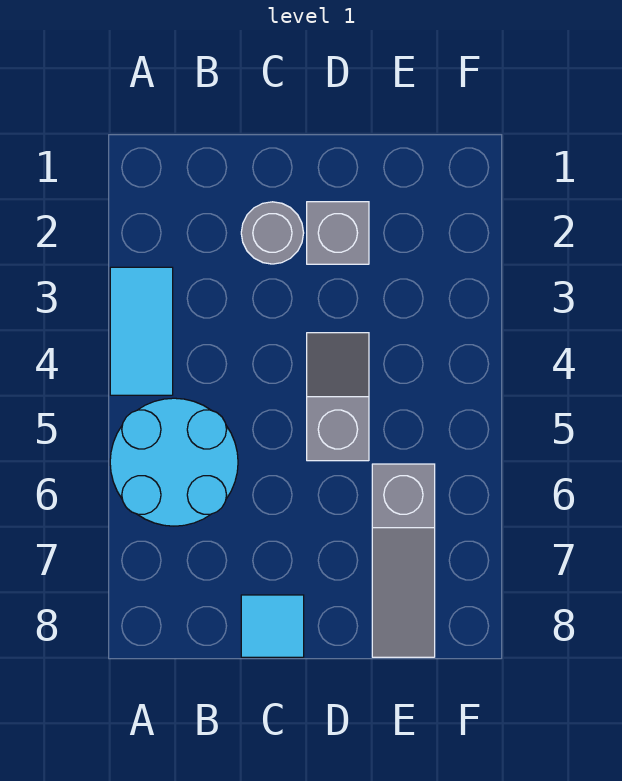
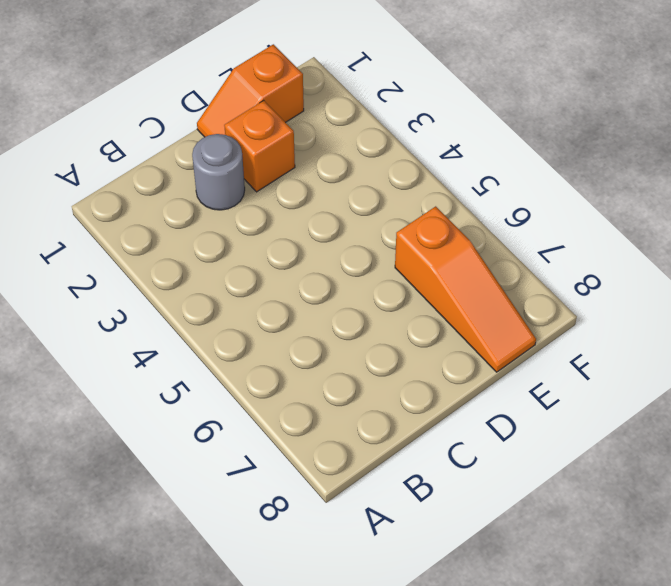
orange slope D1:E1 level 1 top E -> none
orange brick D2 level 1 -> grey brick D2 level 1
orange slope E6:E8 level 1 top 6 -> grey slope E6:E8 level 1 top 6
none -> cyan tile A3:A4 level 1
none -> cyan round brick A5:B6 level 1

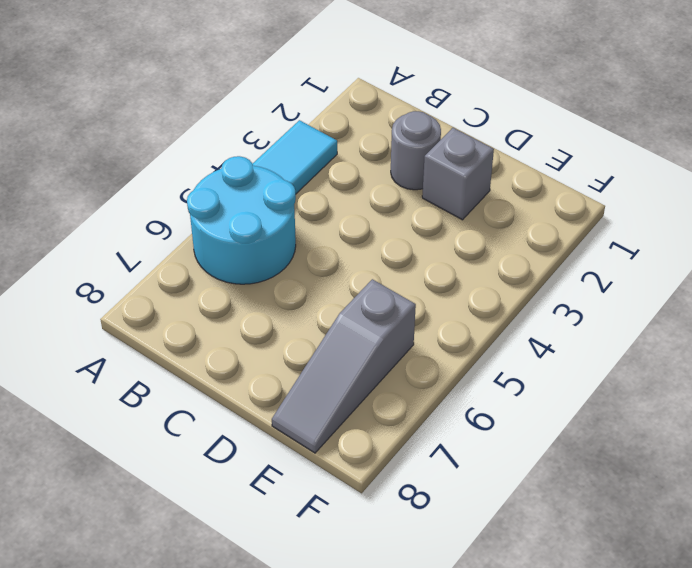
none -> cyan tile C8 level 1
none -> grey slope D4:D5 level 1 top 5

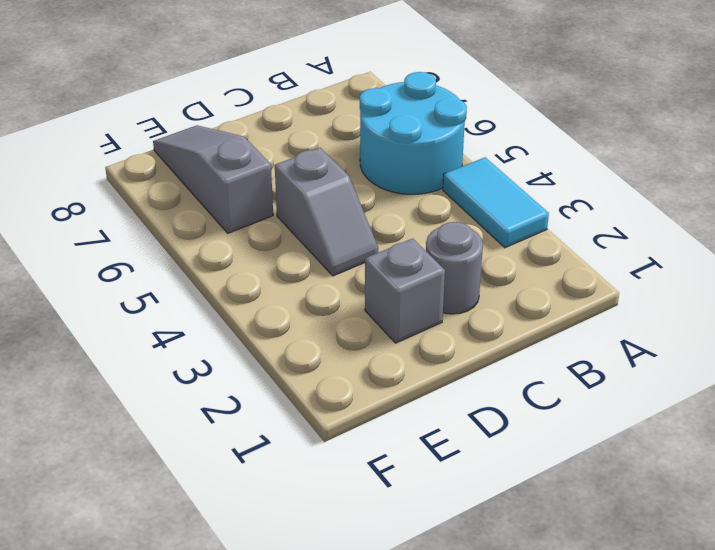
none -> cyan tile C8 level 1

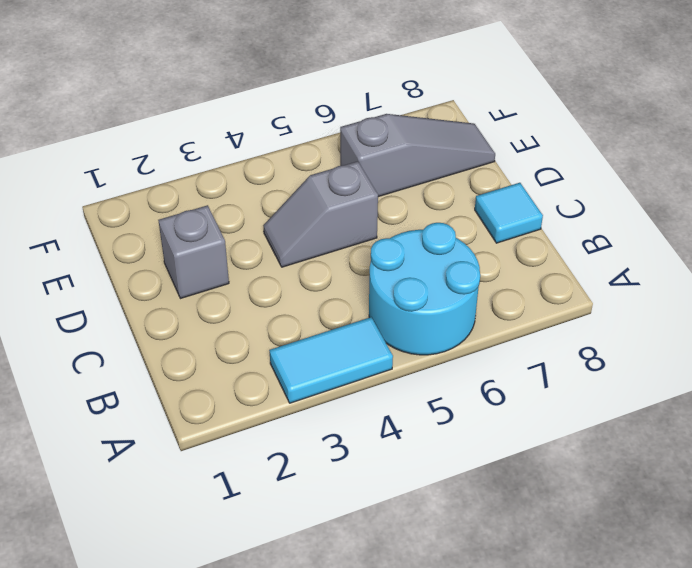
none -> grey round brick C2 level 1

